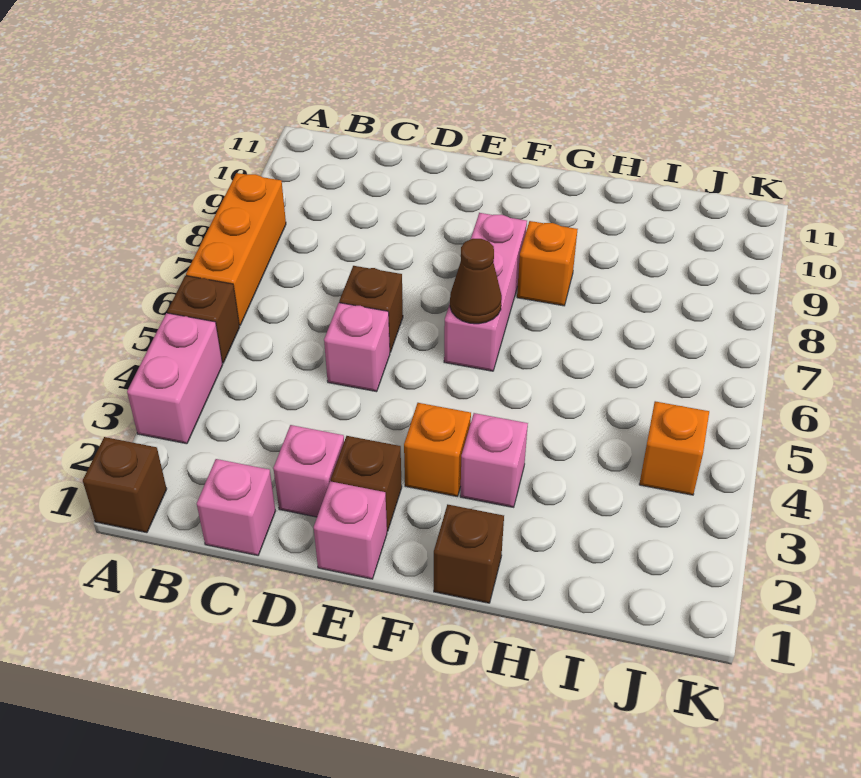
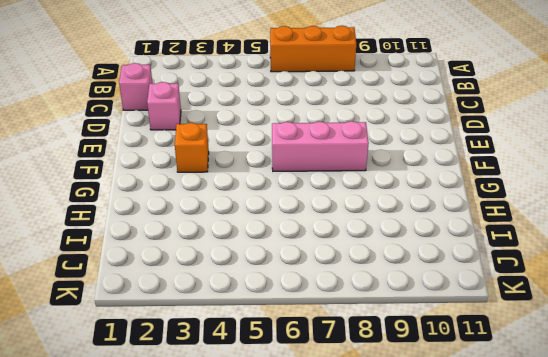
none -> brown brick A1 level 1
none -> pink brick A3:A4 level 1
none -> brown brick A5 level 1

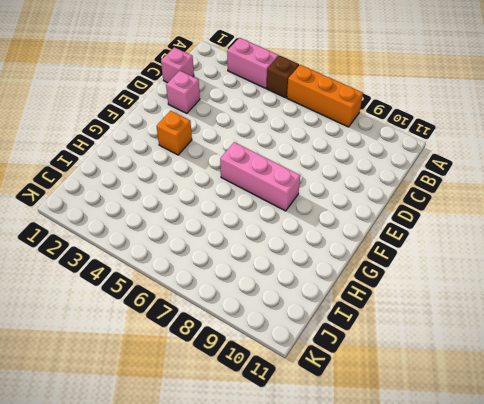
none -> brown brick A1 level 1
none -> pink brick D5 level 1
none -> brown brick D6 level 1

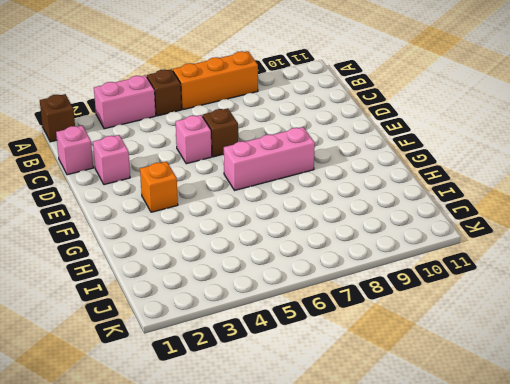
none -> pink brick E1 level 1
none -> brown brick E2 level 1
none -> brown brick G1 level 1

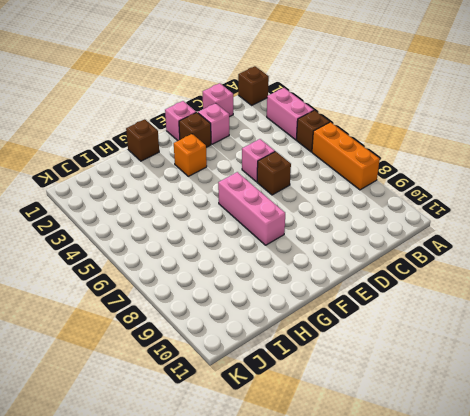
none -> pink brick G3 level 1
none -> orange brick G8 level 1
none -> orange brick J4 level 1

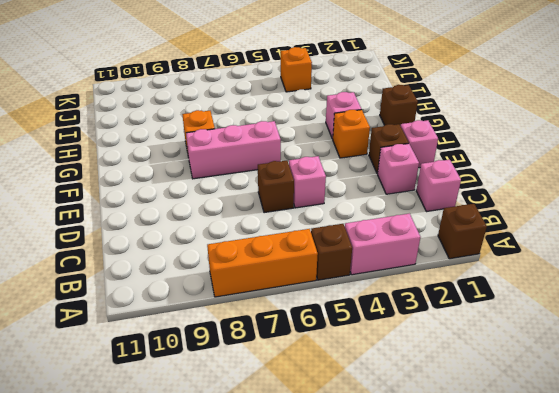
none -> brown cone F6 level 2

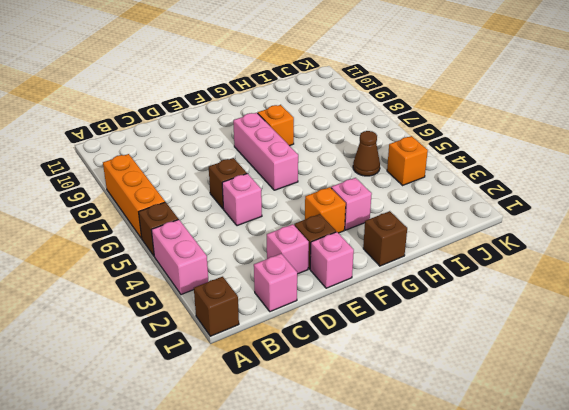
brown cone I5 level 1 -> brown cone F6 level 2

